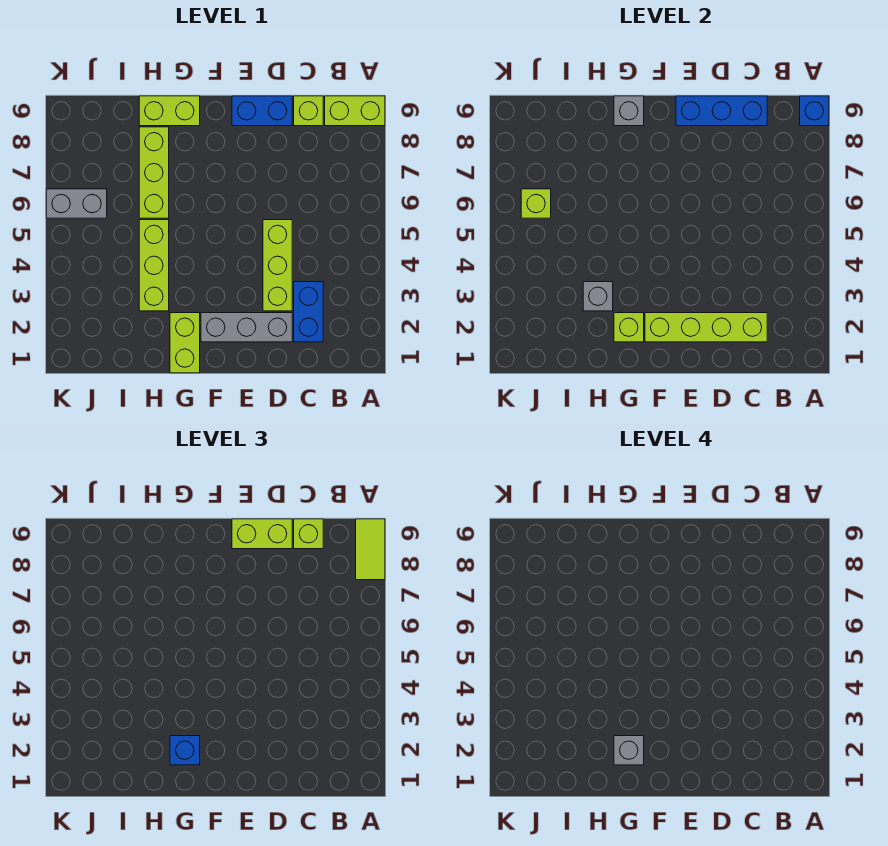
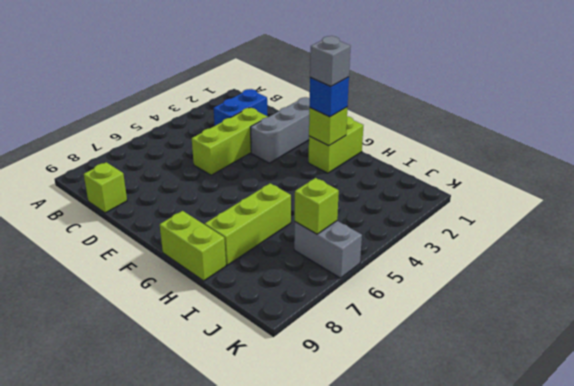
grey brick E1:E3 level 1 -> grey brick D2:F2 level 1
none -> lime brick A9:B9 level 1
none -> blue brick D9:E9 level 1
none -> lime brick H3:H5 level 1

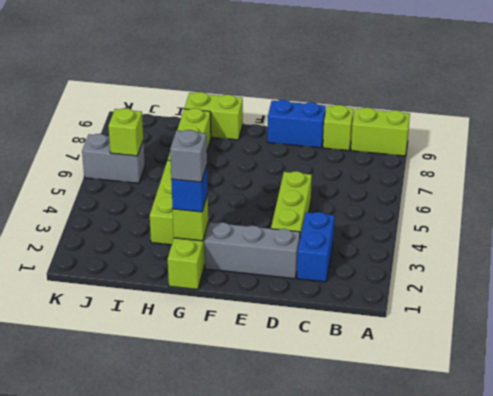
none -> blue brick A9 level 2
none -> lime brick C2:F2 level 2
none -> blue brick C9:E9 level 2

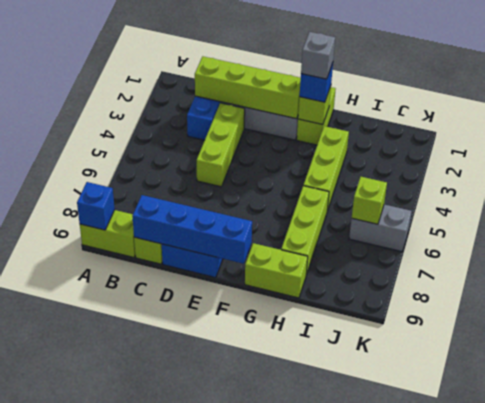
blue brick C9:F9 level 2 -> blue brick C9:E9 level 2
none -> grey brick G9 level 2
none -> grey brick H3 level 2
none -> lime tile A8:A9 level 3

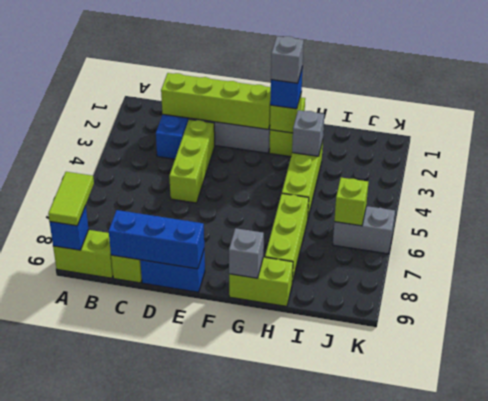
none -> lime brick C9 level 3
none -> lime brick D9:E9 level 3

